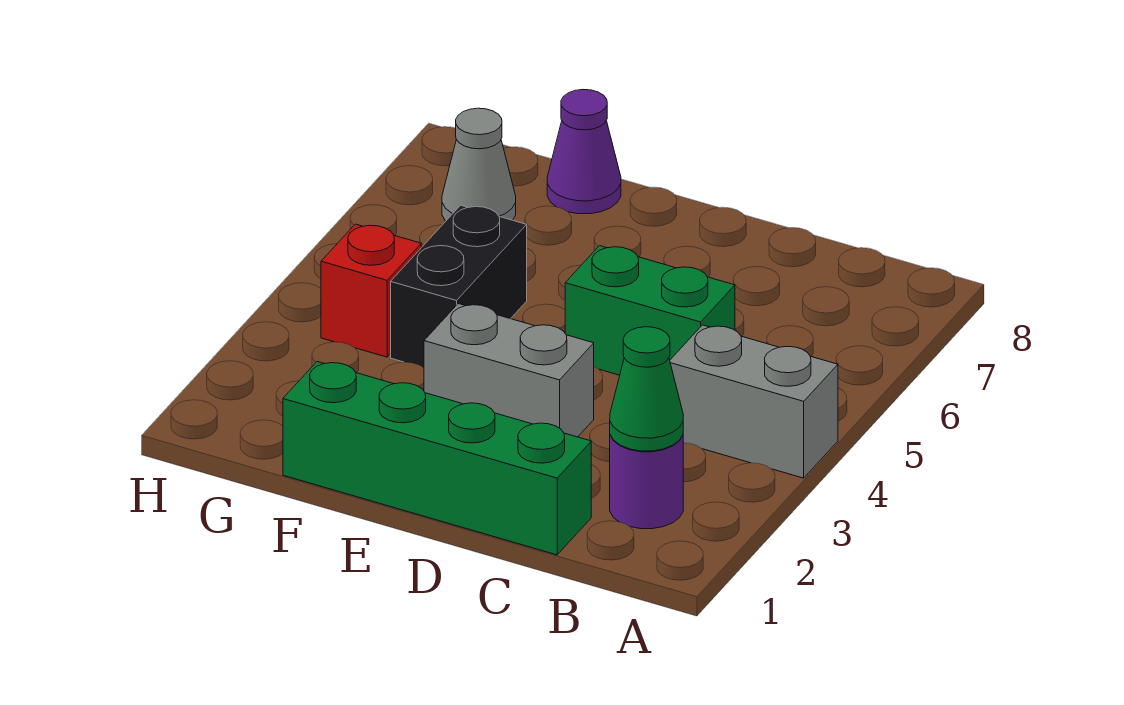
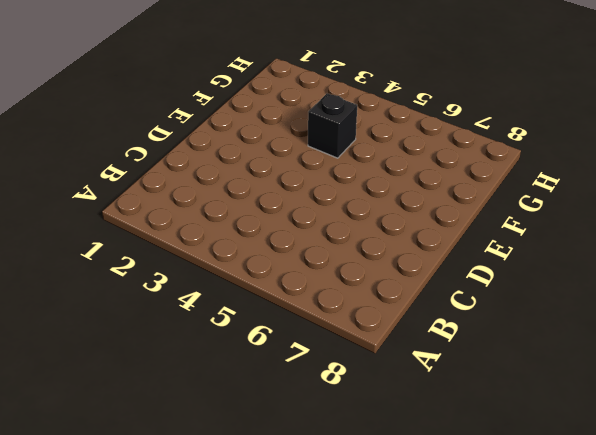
black brick F4 level 1 -> black brick F4:F5 level 1
none -> grey brick A4:B4 level 1
none -> purple round brick B2 level 1

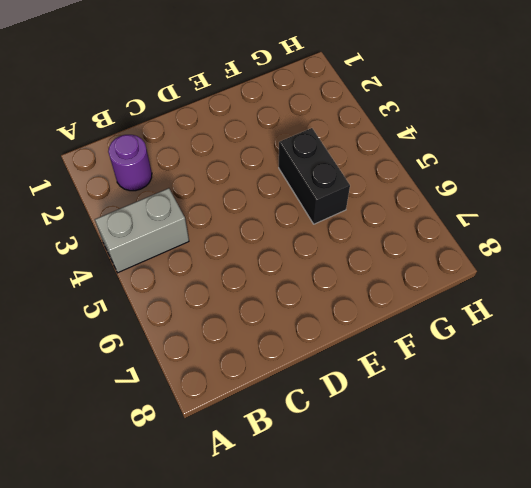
none -> green brick C1:F1 level 1
none -> green brick C5:D5 level 1

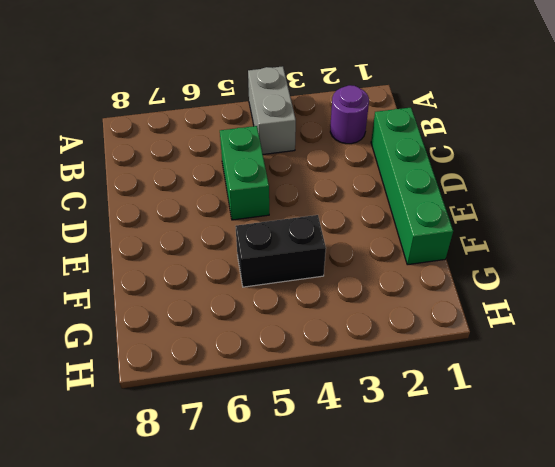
none -> grey brick D3:E3 level 1
none -> purple cone F8 level 1

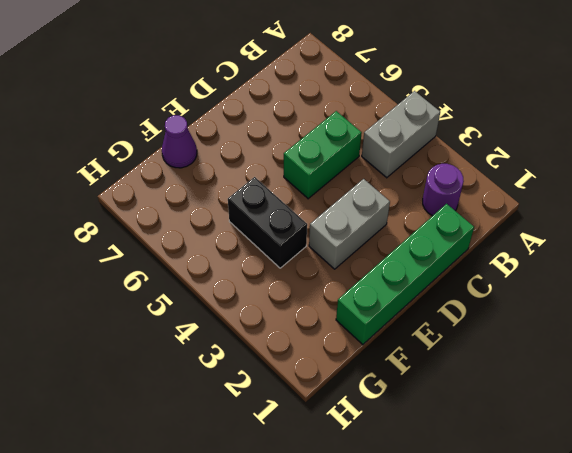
none -> red brick G4 level 1
none -> grey cone G7 level 1

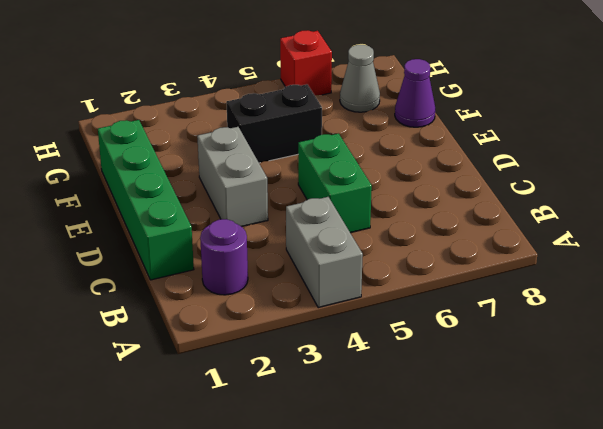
red brick H6 level 1 -> red brick G4 level 1
none -> green cone B2 level 2

